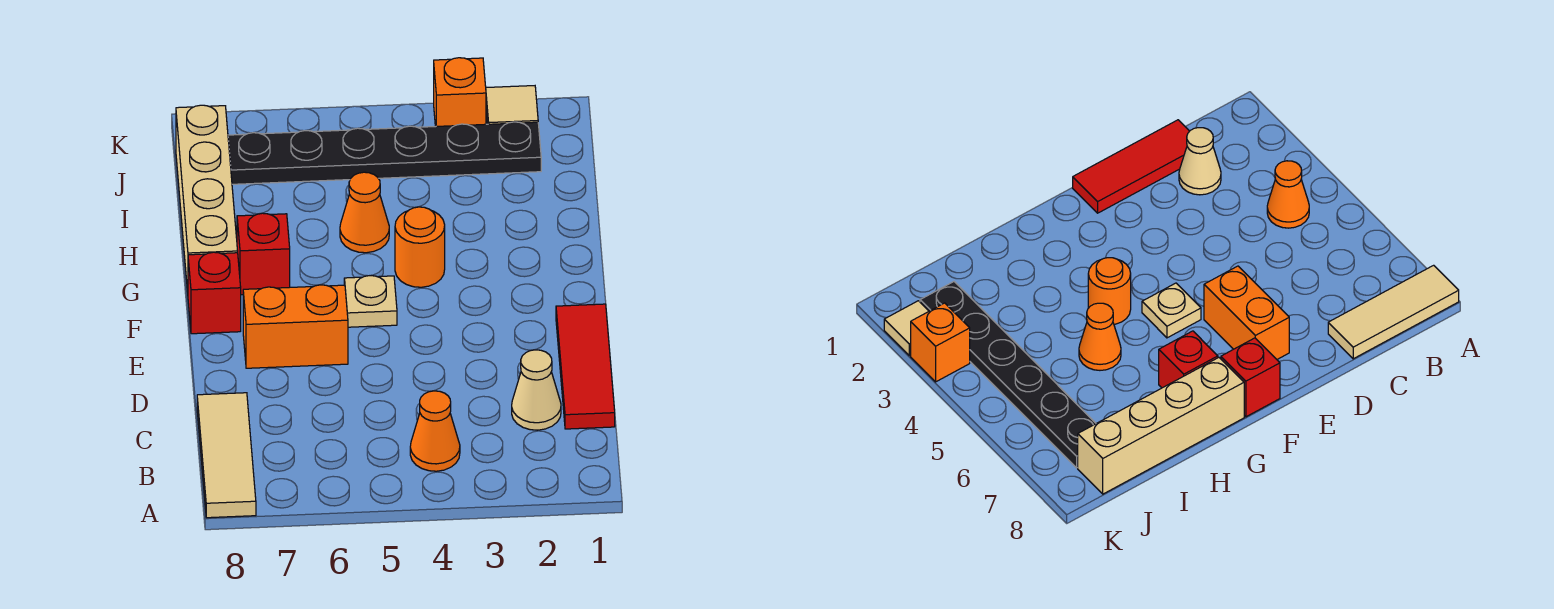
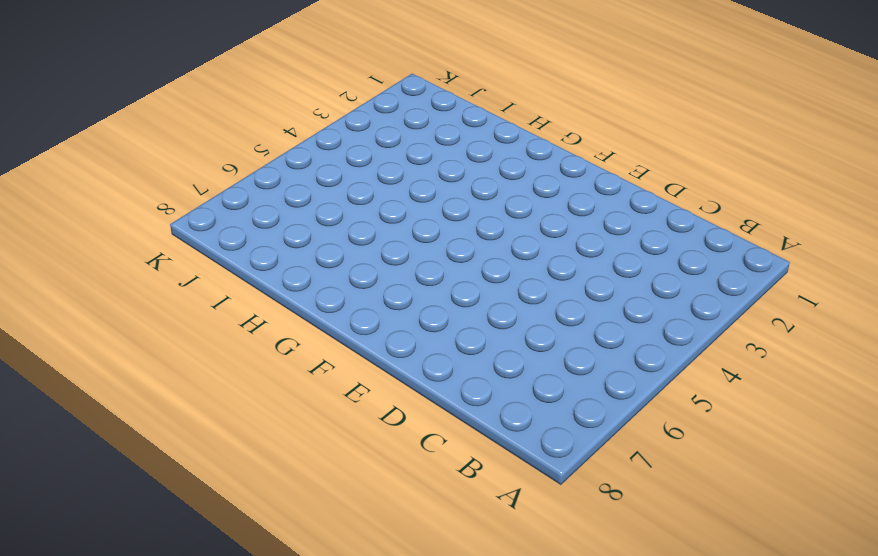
none -> tan tile A8:C8 level 1
none -> orange cone B4 level 1
none -> red tile C1:E1 level 1

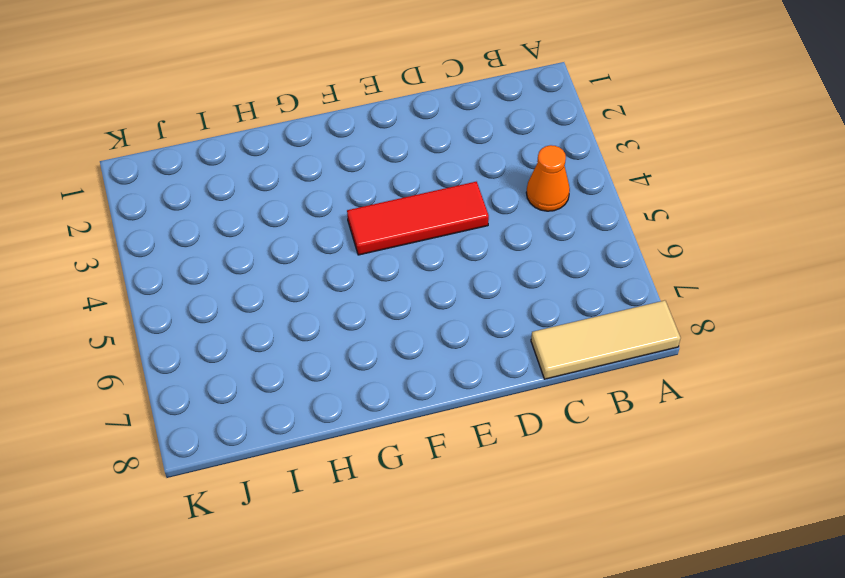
red tile D4:F4 level 1 -> red tile C1:E1 level 1
none -> tan cone C2 level 1
none -> orange brick E6:E7 level 1
none -> tan plate F5 level 1

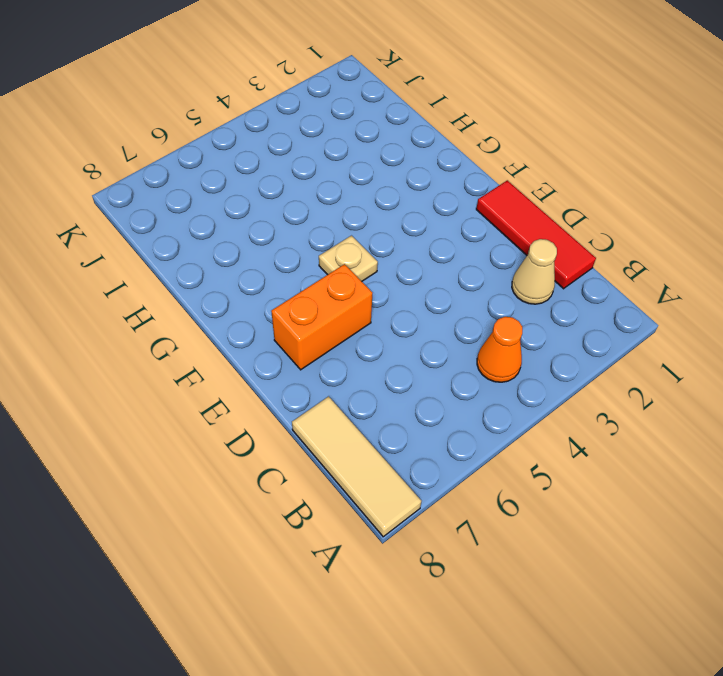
none -> red brick F8 level 1
none -> orange round brick G4 level 1
none -> red brick G7 level 1

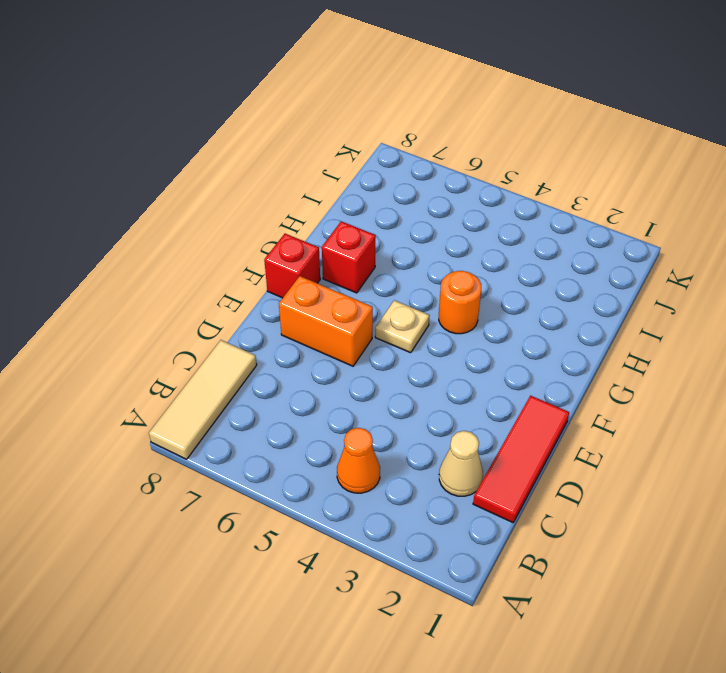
none -> tan brick G8:J8 level 1
none -> orange cone H5 level 1
none -> black plate J2:J7 level 1

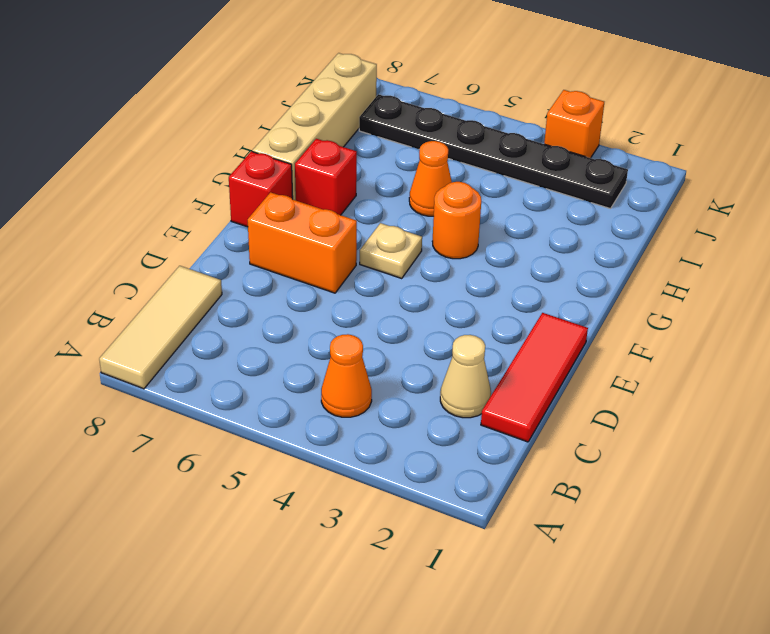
none -> tan tile K2 level 1

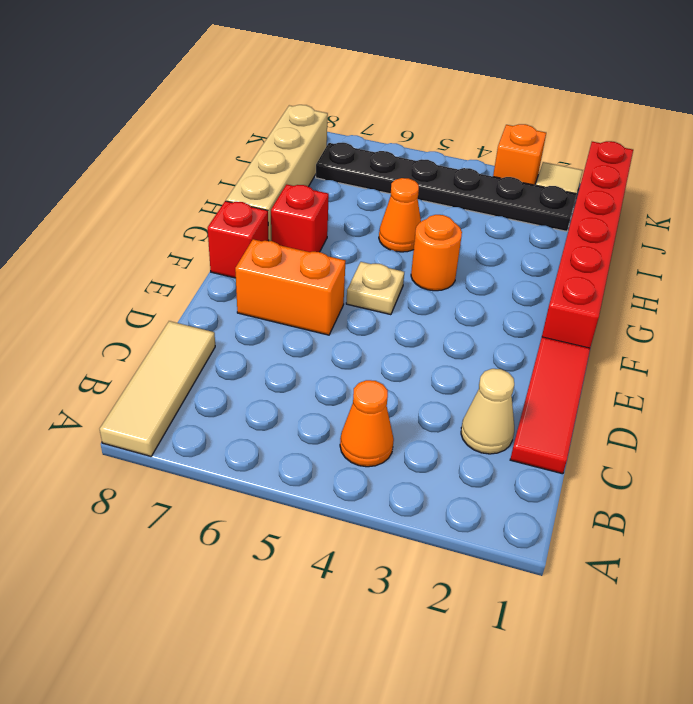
red brick F1:K1 level 1 -> none

